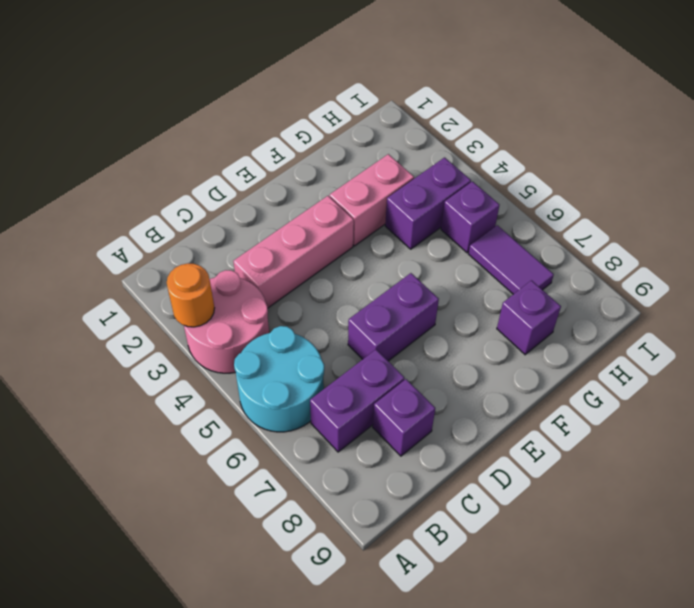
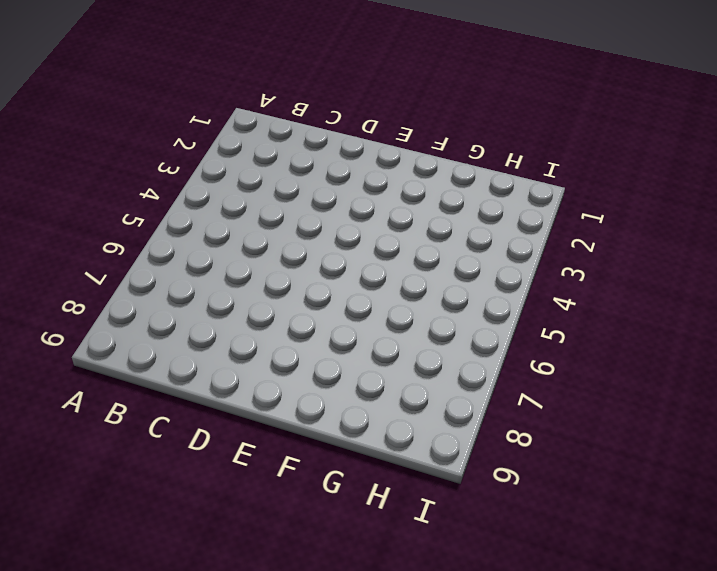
none -> pink round brick A3:B4 level 1
none -> cyan round brick A5:B6 level 1
none -> purple brick B7:C7 level 1

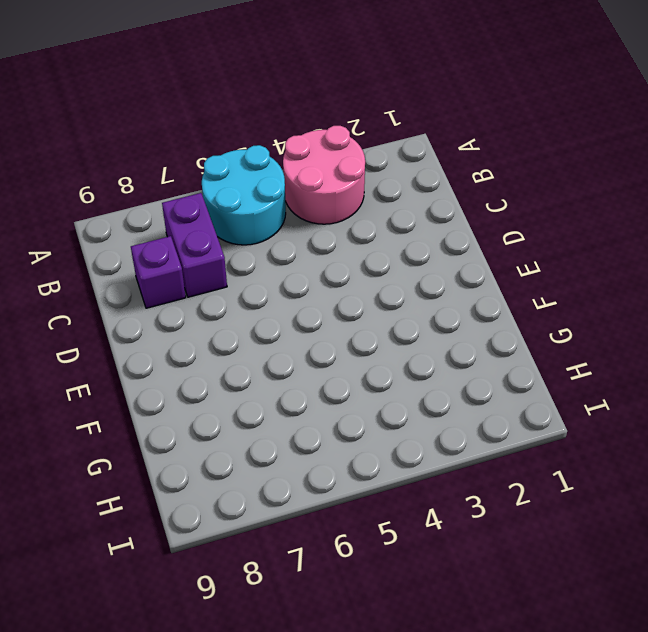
none -> pink brick C3:E3 level 1
none -> purple brick D6:E6 level 1
none -> pink brick F3:G3 level 1

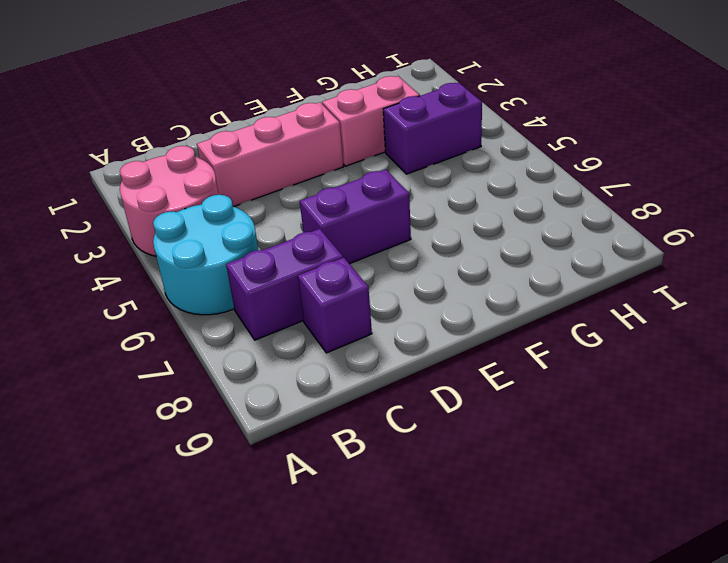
none -> purple brick G8 level 1
none -> purple brick H5 level 1
none -> purple tile H6:H7 level 1

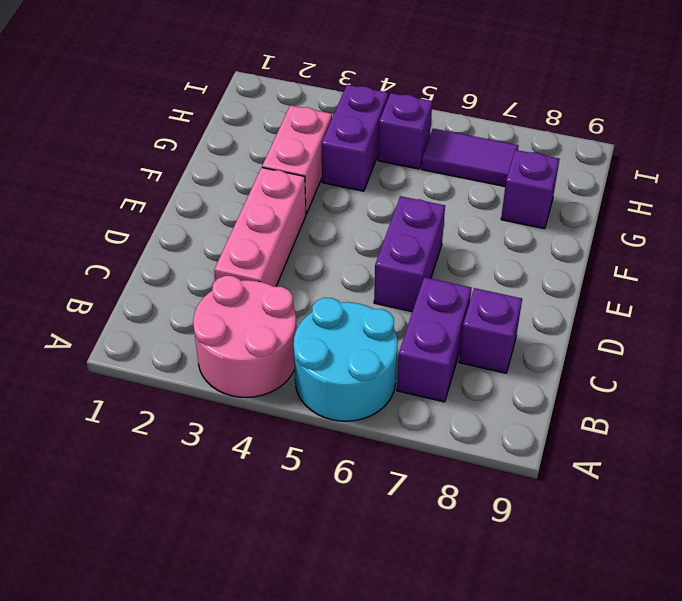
none -> orange round brick A3 level 2

